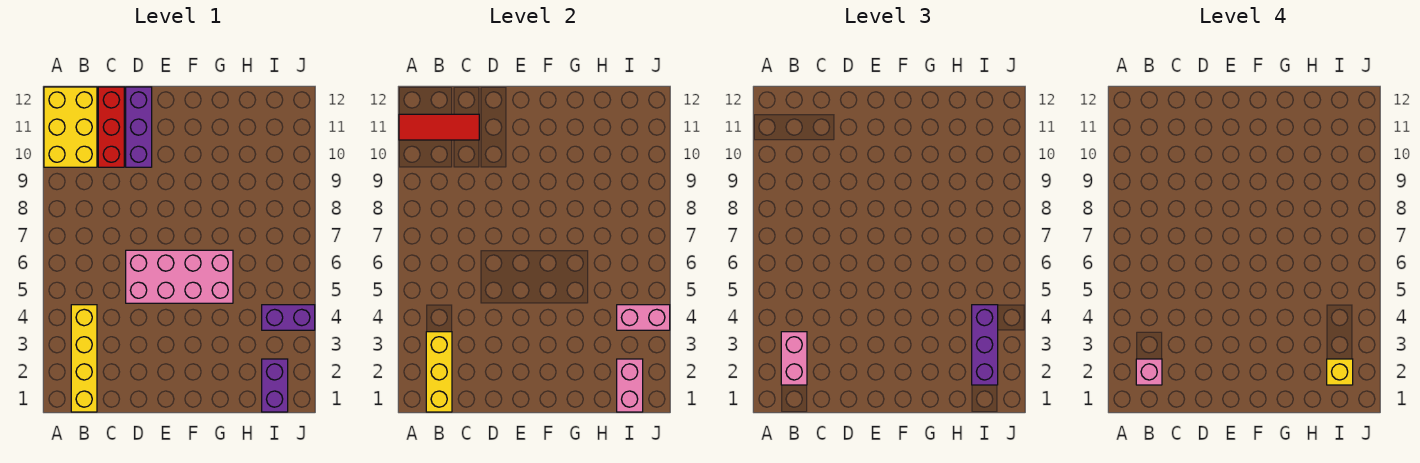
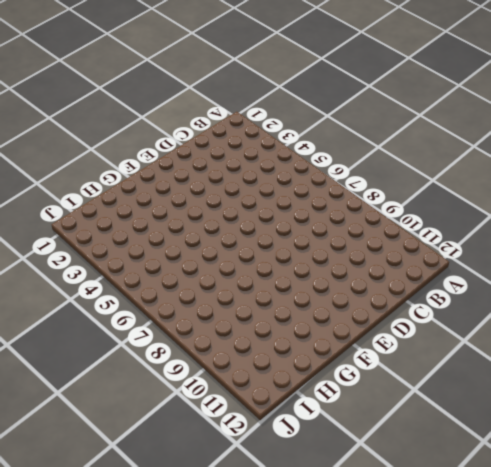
none -> yellow brick A10:B12 level 1
none -> yellow brick B1:B4 level 1
none -> red brick C10:C12 level 1

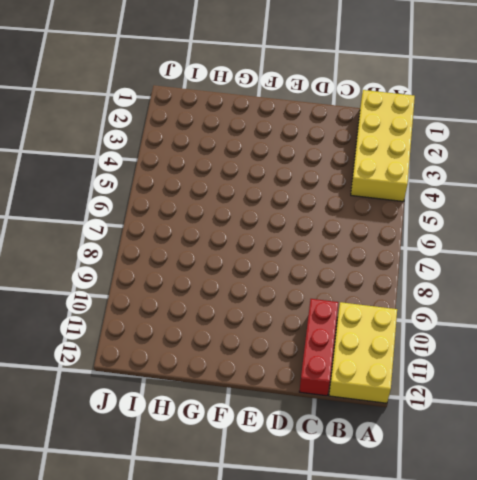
yellow brick A1:B4 level 1 -> yellow brick B1:B4 level 1
none -> pink brick D5:G6 level 1
none -> purple brick D10:D12 level 1
none -> purple brick I1:I2 level 1

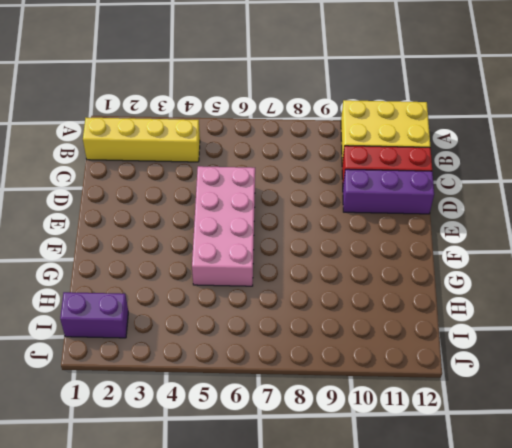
none -> purple brick I4:J4 level 1
none -> red tile A11:C11 level 2
none -> yellow brick B1:B3 level 2

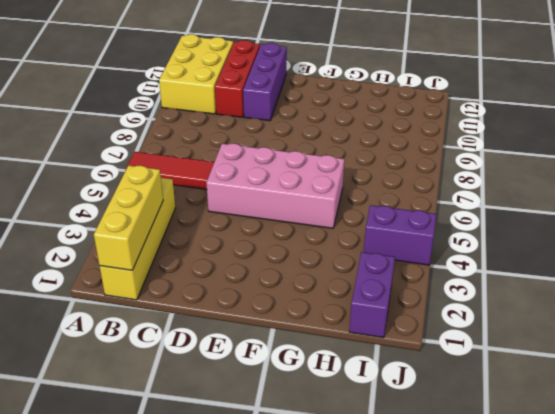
red tile A6:C6 level 1 -> red tile A11:C11 level 2
none -> pink brick I1:I2 level 2
none -> pink brick I4:J4 level 2
none -> pink brick B2:B3 level 3

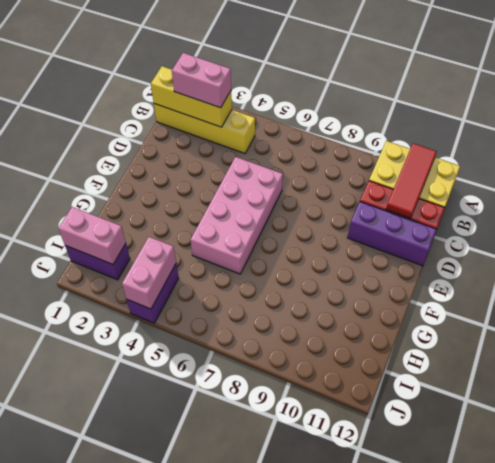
none -> purple brick I2:I4 level 3
none -> pink brick B2 level 4
none -> yellow brick I2 level 4

